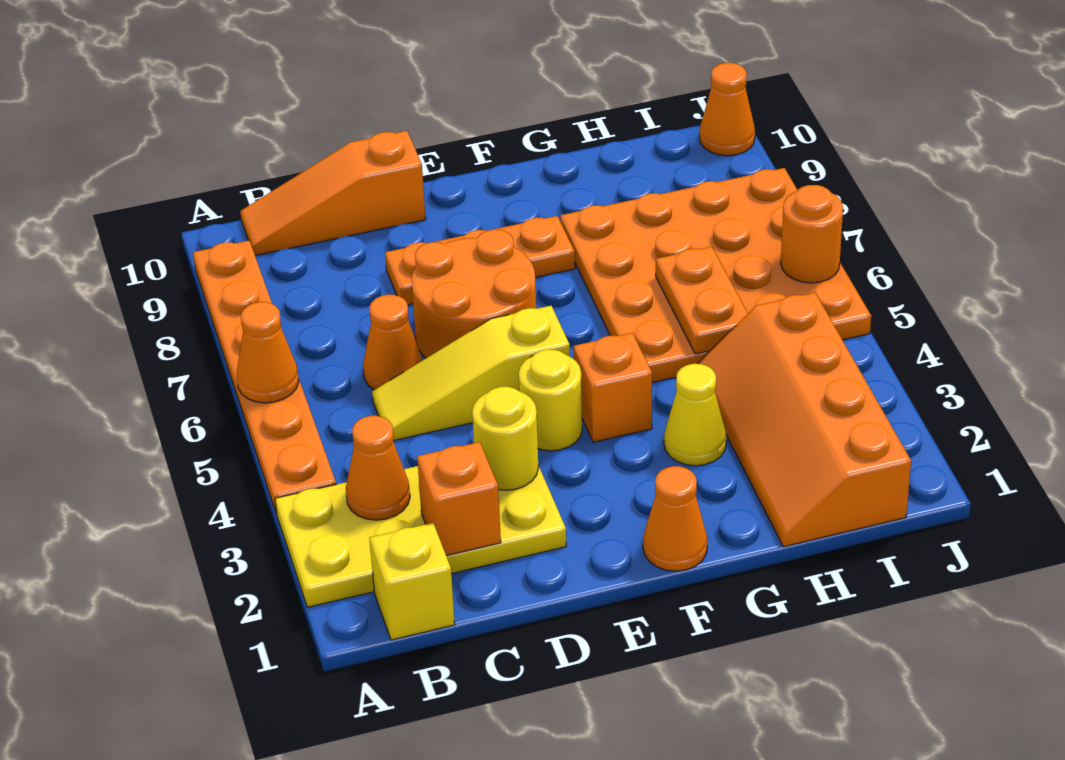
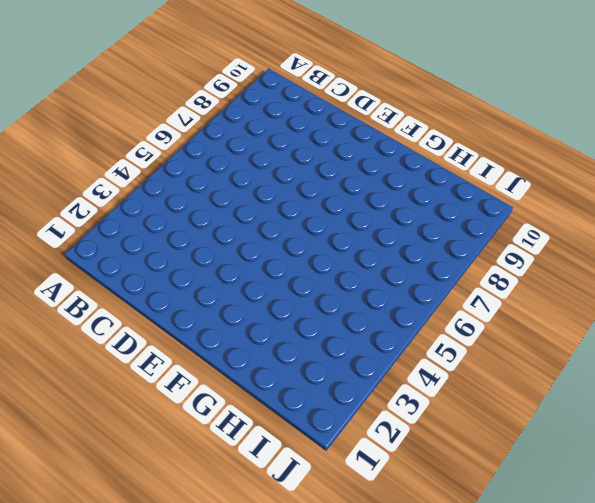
none -> yellow plate A2:D3 level 1
none -> orange plate A4:A9 level 1
none -> yellow brick B1 level 1

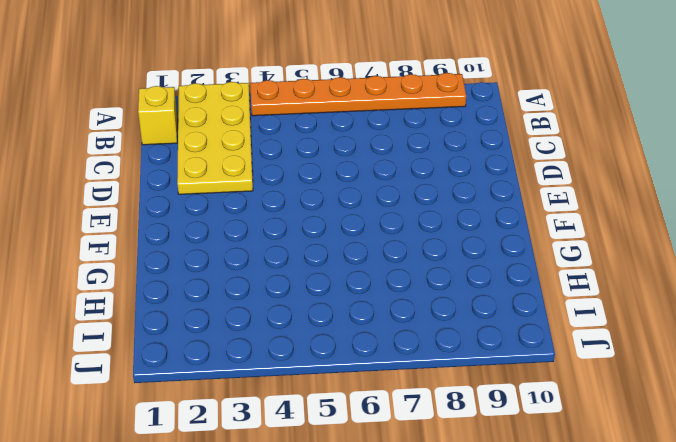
none -> orange slope B10:D10 level 1 top D
none -> yellow slope C5:E5 level 1 top E
none -> orange cone C6 level 1

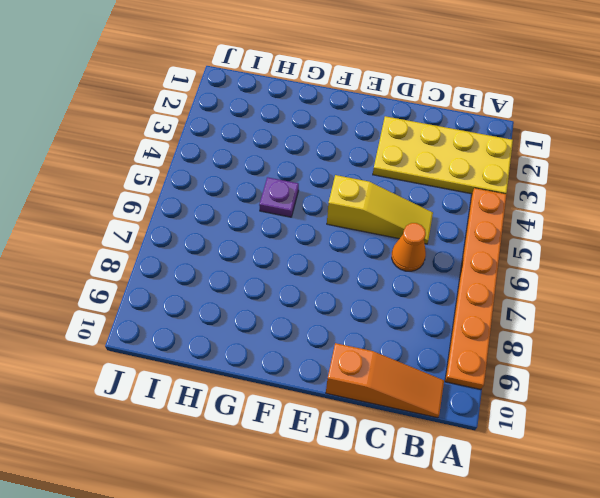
purple plate G5 level 1 -> orange plate G5:J8 level 1
none -> yellow brick B1 level 1
none -> orange round brick D6:E7 level 1
none -> orange plate D8:F8 level 1

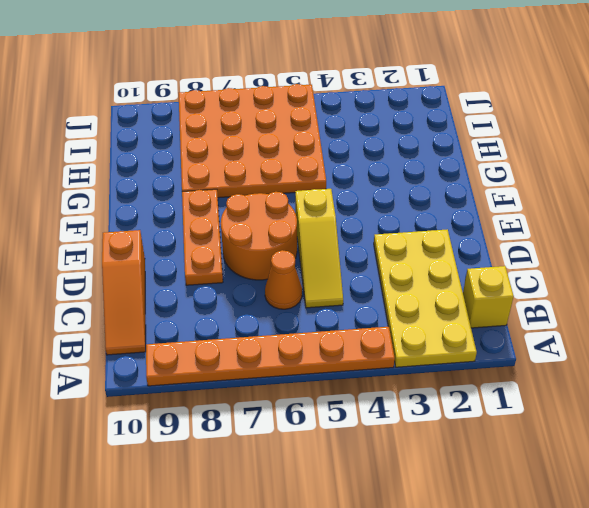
none -> yellow round brick E4 level 1
none -> orange cone F1 level 1
none -> orange brick F4 level 1

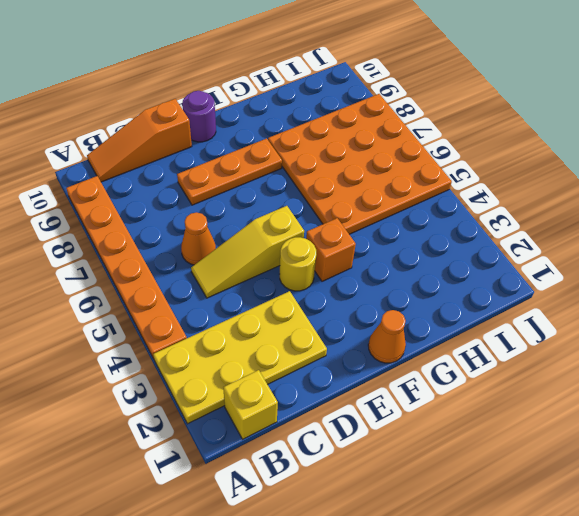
purple round brick E10 level 1 -> none
none -> orange round brick D6:E7 level 1
none -> yellow cone G3 level 1
none -> orange slope H1:I4 level 1 top I

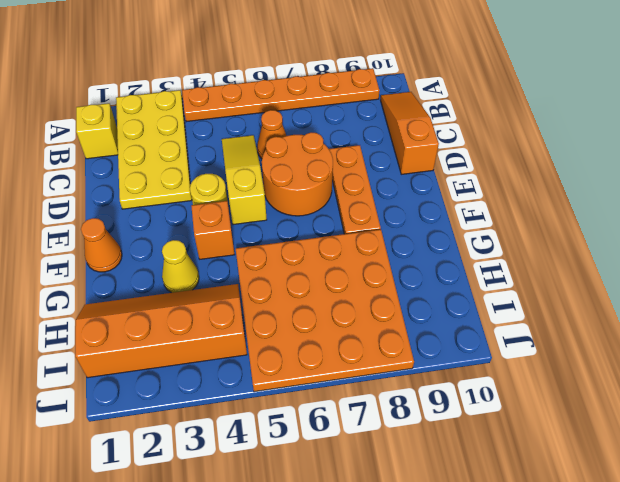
none -> orange cone J10 level 1
none -> orange cone A6 level 2
none -> orange cone B3 level 2

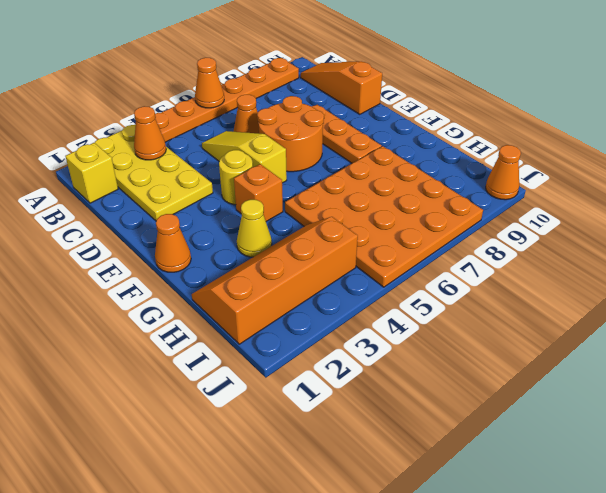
none -> orange brick C2 level 2
none -> yellow round brick D3 level 2
none -> orange plate H5:H6 level 2

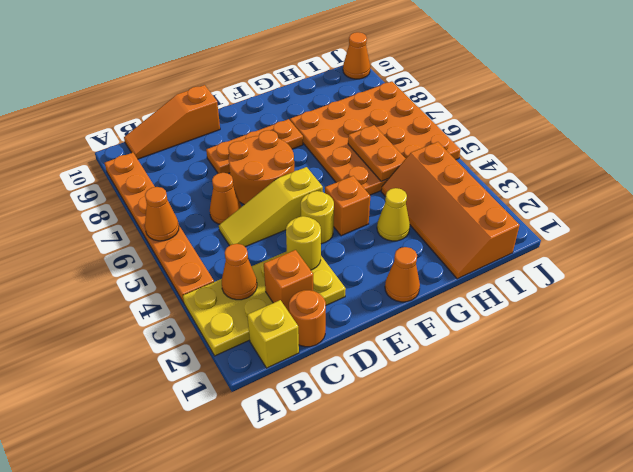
orange round brick C1 level 1 -> orange round brick J6 level 2

